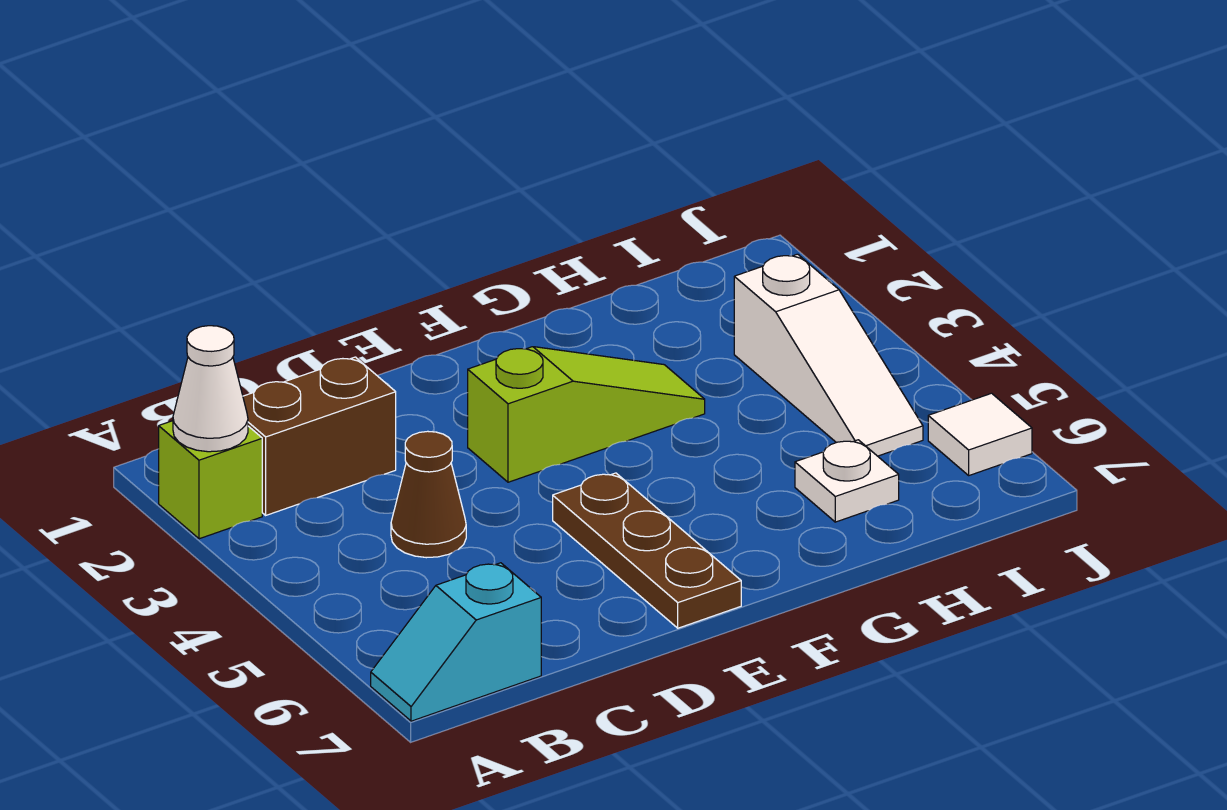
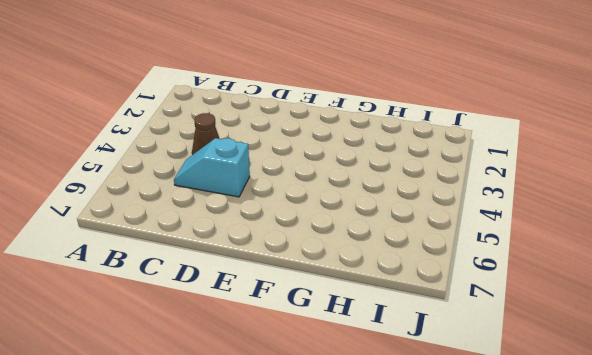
cyan slope C5:D5 level 1 top D -> cyan slope A7:B7 level 1 top B
none -> lime brick A2 level 1
none -> brown brick B2:C2 level 1

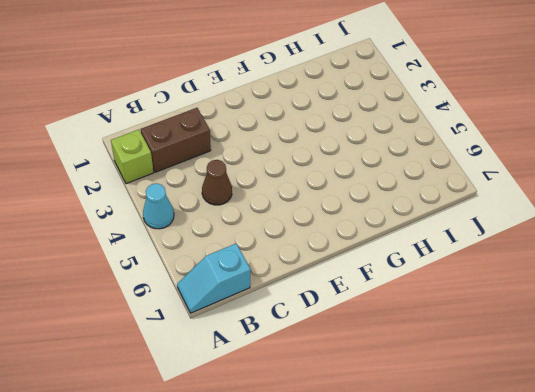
cyan cone A4 level 1 -> none
none -> lime slope E3:G3 level 1 top E
none -> brown plate E5:E7 level 1

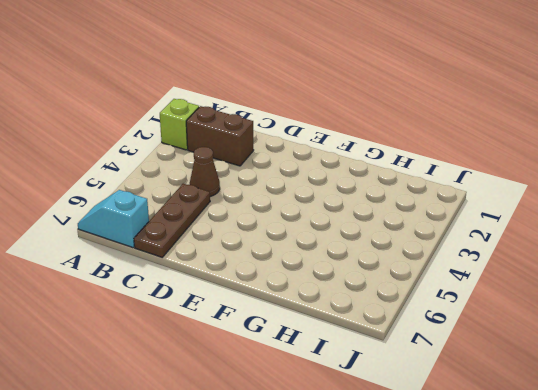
brown plate C5:C7 level 1 -> brown plate E5:E7 level 1
none -> lime slope E3:G3 level 1 top E
none -> white plate H6 level 1

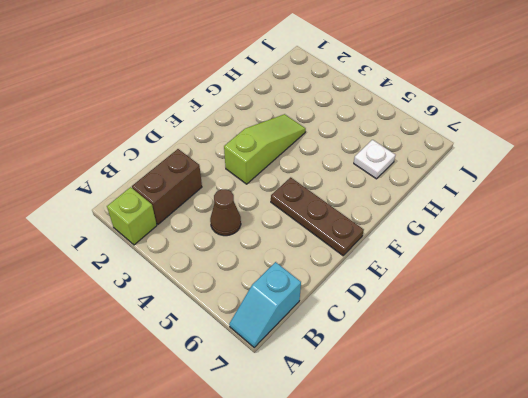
none -> white slope I3:I5 level 1 top 3
none -> white tile J6 level 1

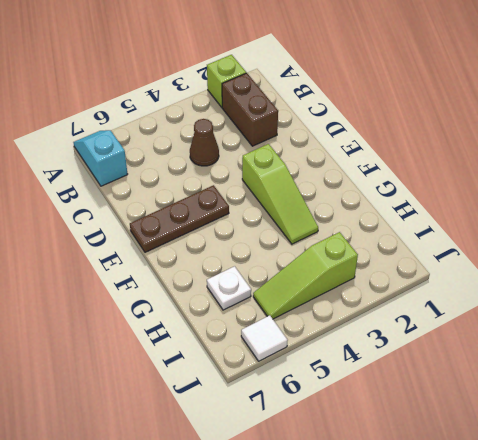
lime slope I3:I5 level 1 top 3 -> white slope I3:I5 level 1 top 3
none -> white cone A2 level 2

